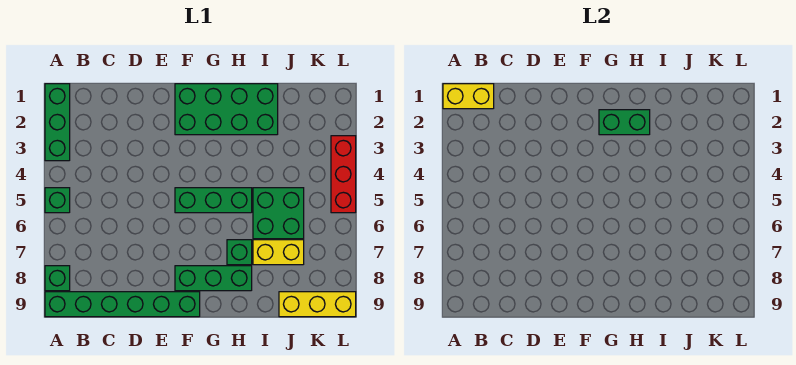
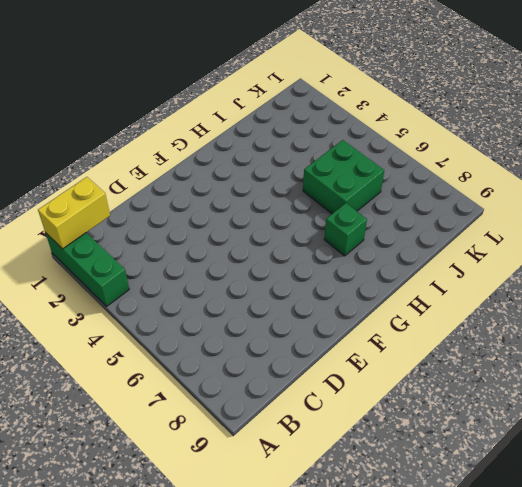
none -> green brick A5 level 1
none -> green brick A8 level 1
none -> green brick A9:F9 level 1

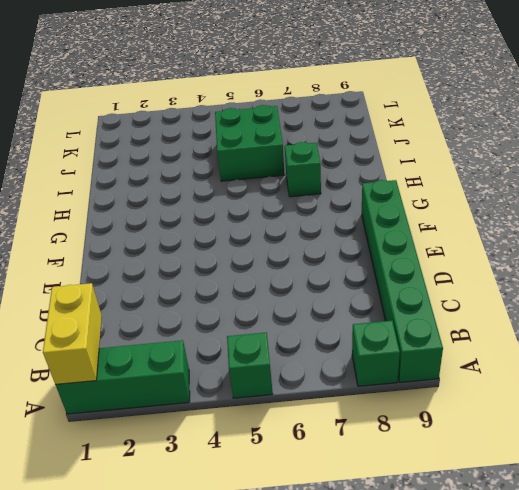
none -> green brick F1:I2 level 1
none -> green brick F5:H5 level 1
none -> green brick F8:H8 level 1

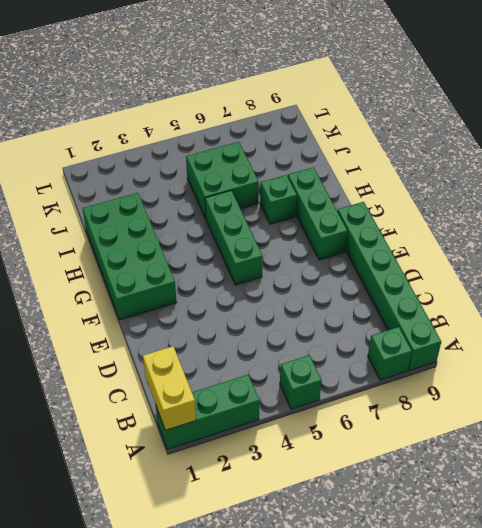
none -> yellow brick I7:J7 level 1
none -> yellow brick J9:L9 level 1
none -> red brick L3:L5 level 1

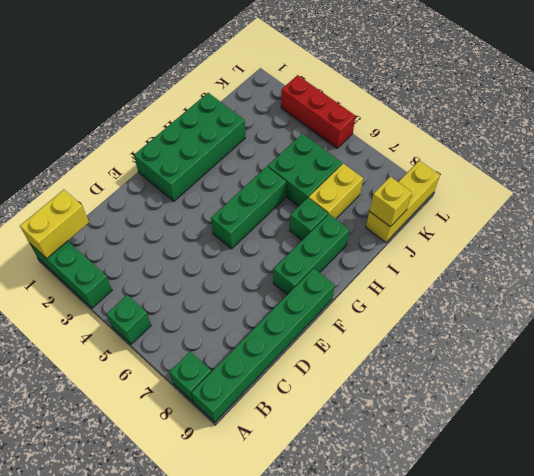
yellow brick J9 level 2 -> none
none -> green brick G2:H2 level 2

